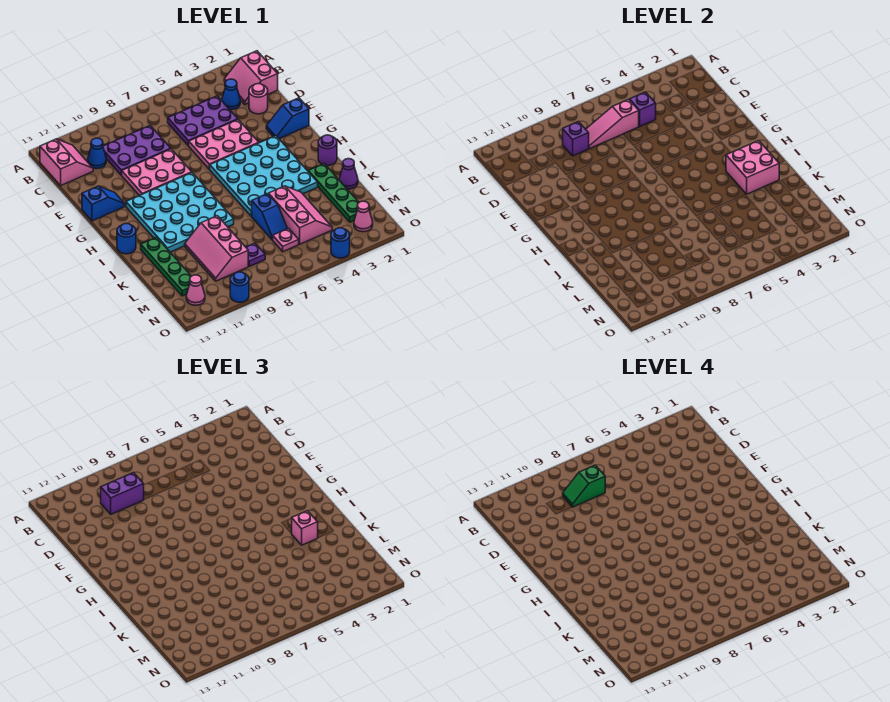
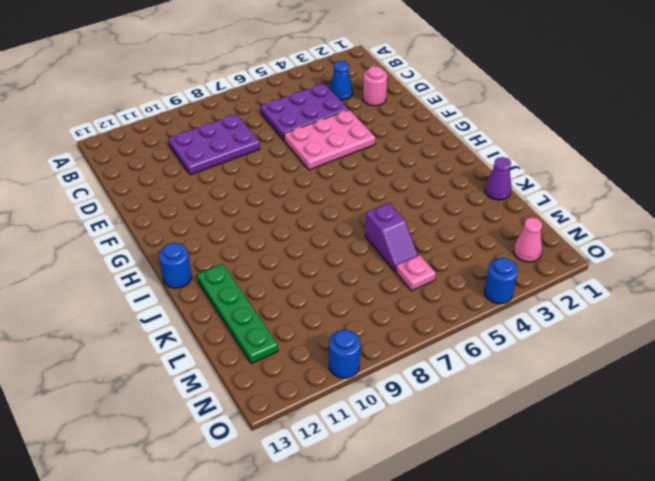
purple slope K6:L6 level 1 top K -> blue slope K6:L6 level 1 top K
none -> pink slope B1:C2 level 1 top 1
none -> pink slope B12:C13 level 1 top 13
none -> blue cone C11 level 1
none -> pink plate E8:F10 level 1

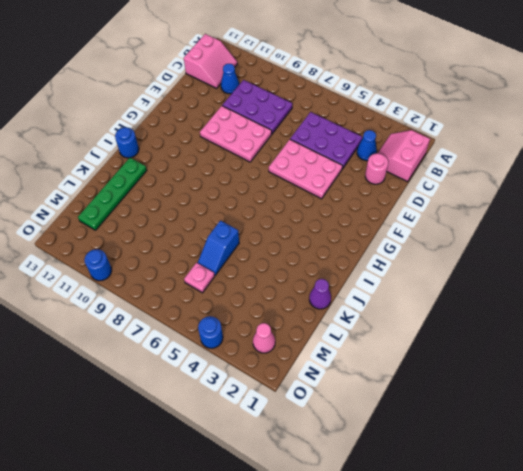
none -> blue slope F1:F2 level 1 top 1
none -> blue slope F12:F13 level 1 top 13
none -> cyan plate G3:J6 level 1
none -> cyan plate G8:J11 level 1

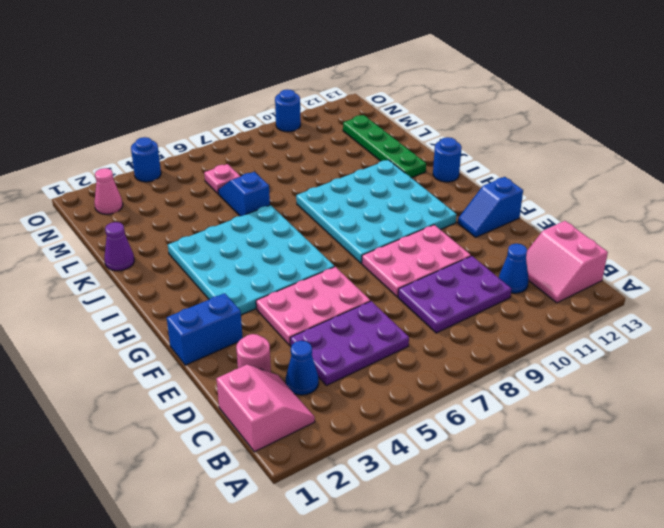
blue brick F1:F2 level 1 -> blue slope F1:F2 level 1 top 1
none -> purple round brick I1 level 1
none -> green plate J2:M2 level 1
none -> pink slope K4:M5 level 1 top 5
none -> pink slope K9:M10 level 1 top 9

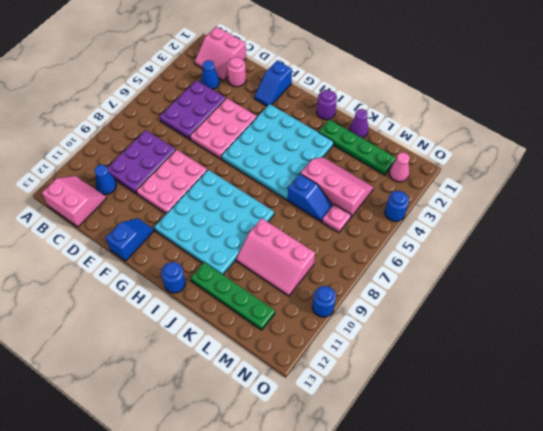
none -> purple plate M8 level 1
none -> pink cone N12 level 1
none -> purple brick C5 level 2
none -> pink slope C6:C8 level 2 top 6

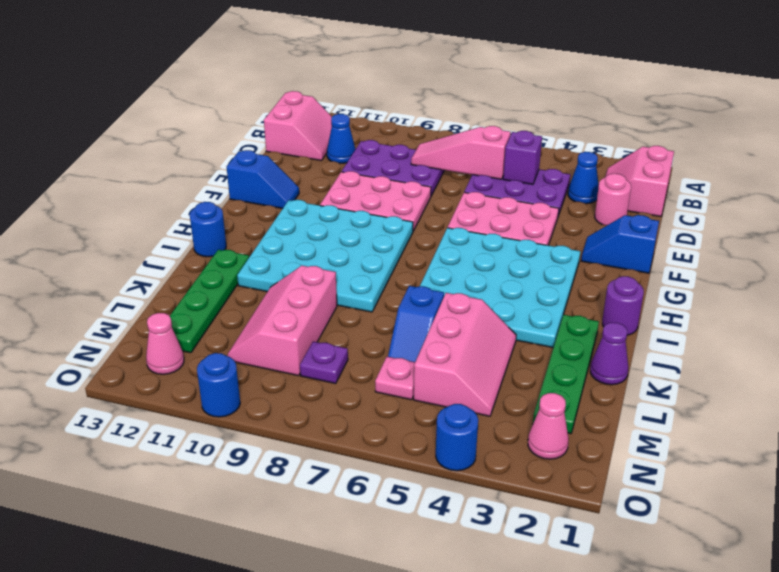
none -> purple brick C9 level 2
none -> pink brick I2:J3 level 2
none -> purple brick C9:C10 level 3
none -> pink brick J3 level 3

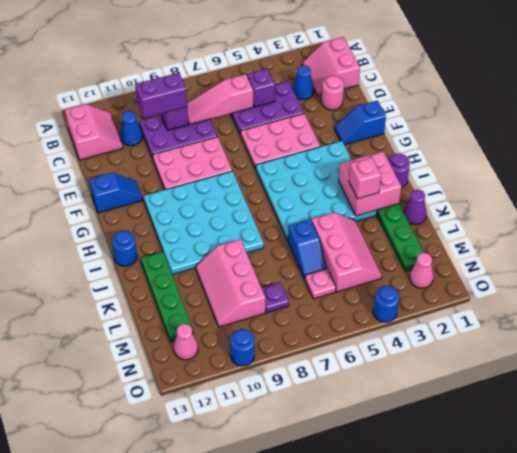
none -> green slope C8:C9 level 4 top 8

